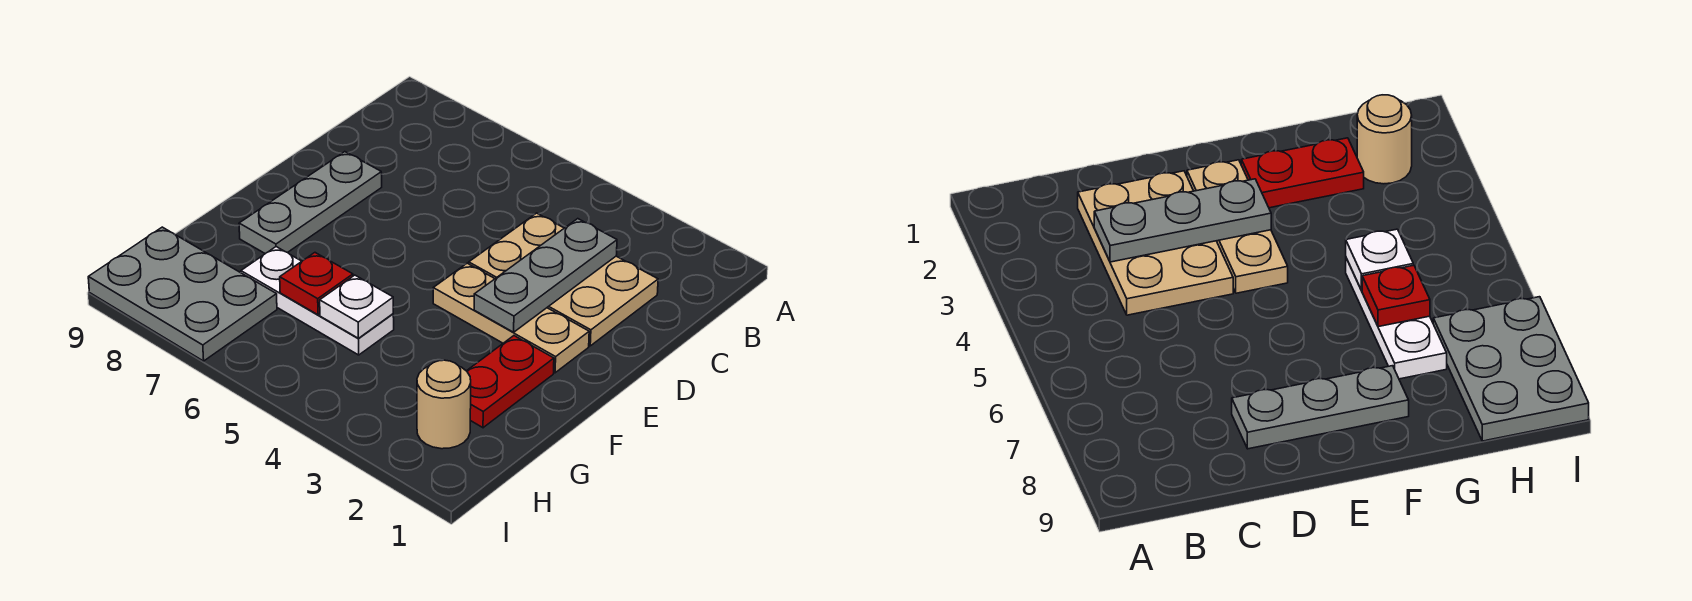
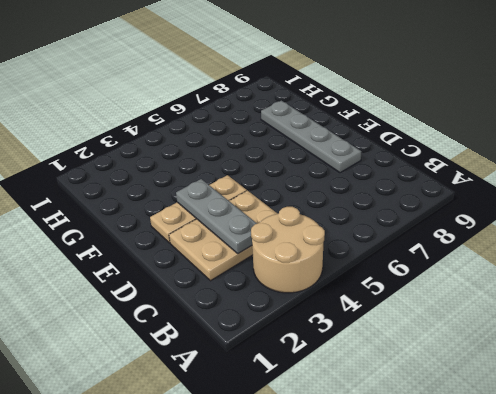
tan round brick A3:B4 level 1 -> none
grey plate D8:G8 level 1 -> grey plate D8:F8 level 1
none -> red plate F2:G2 level 1
none -> white plate G5:G7 level 1

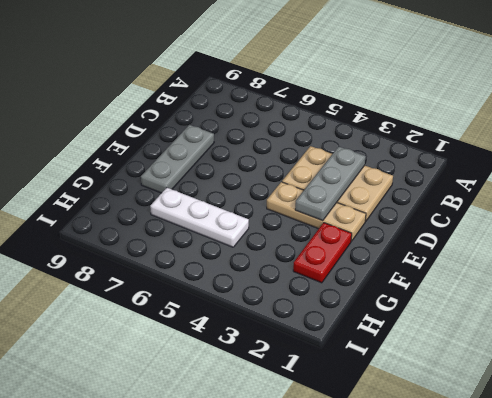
none -> tan round brick H2 level 1
none -> grey plate H7:I9 level 1

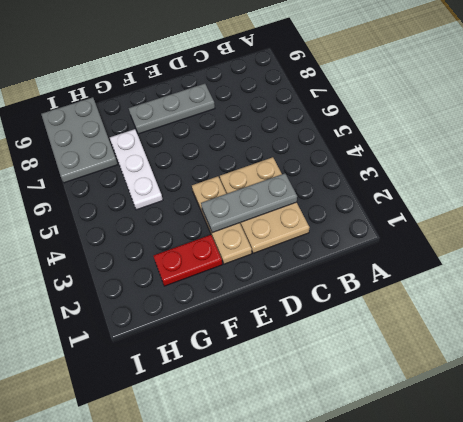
none -> tan round brick H2 level 1
none -> white plate G5 level 2

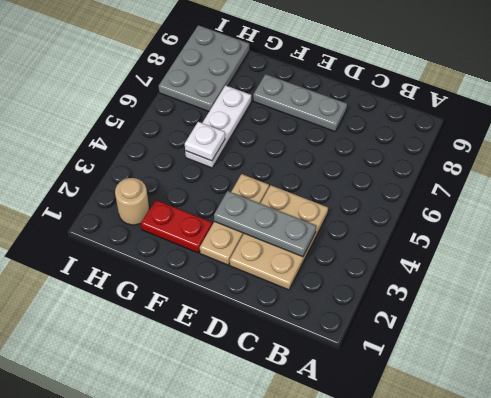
none -> red plate G6 level 2

